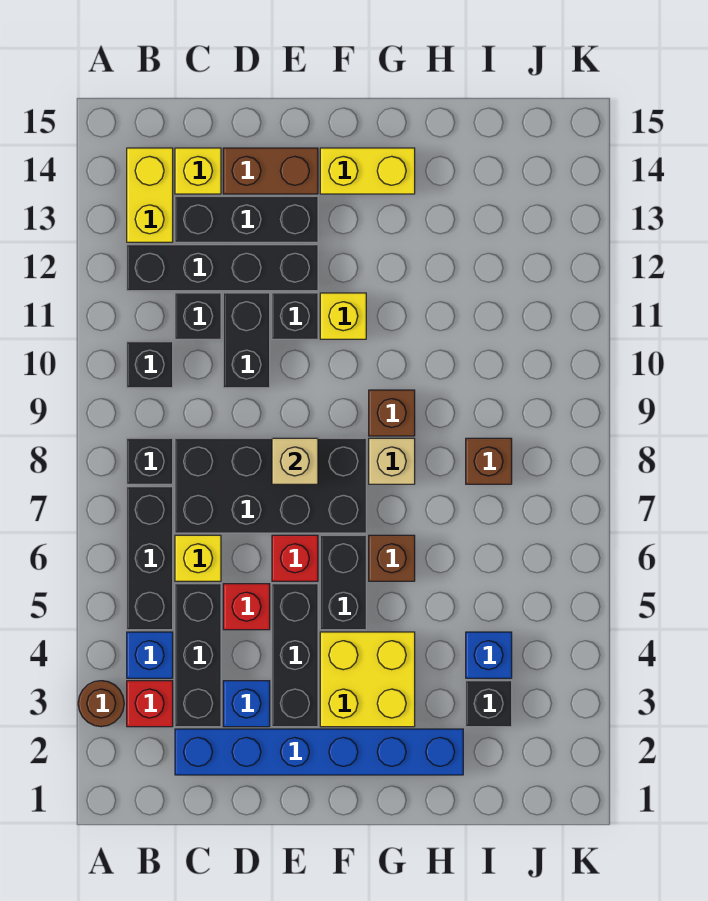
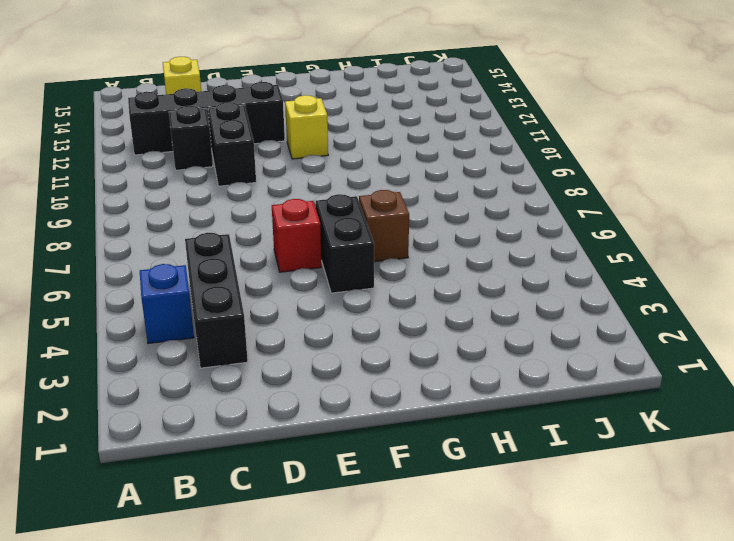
none -> brown round brick A3 level 1
none -> red brick B3 level 1
none -> black brick B5:B7 level 1
none -> black brick B8 level 1

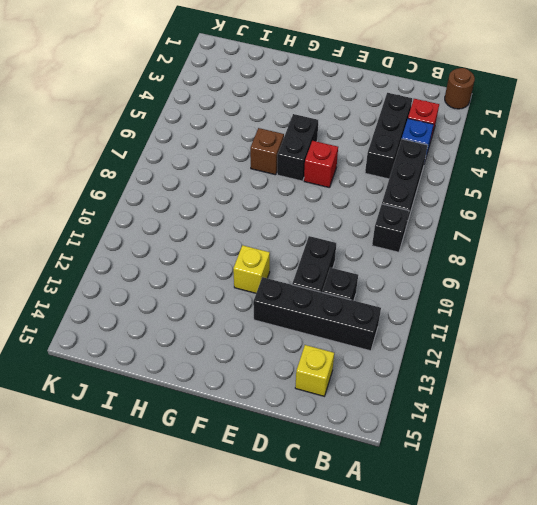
brown round brick A1 level 1 -> brown round brick A3 level 1
none -> black brick B10 level 1
none -> yellow brick B13:B14 level 1
none -> blue brick C2:H2 level 1
none -> yellow brick C6 level 1

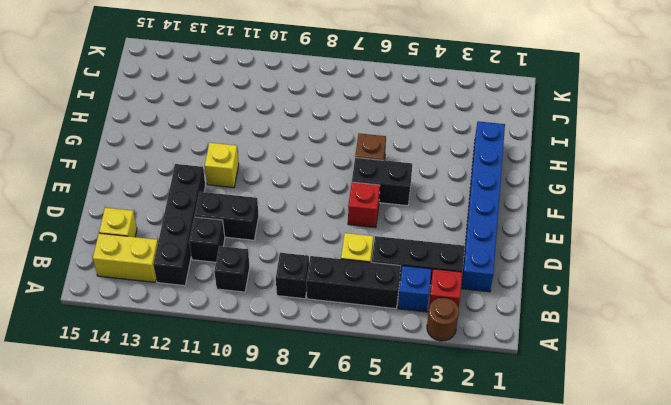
none -> black brick C7:F8 level 1
none -> black brick C13:E13 level 1
none -> blue brick D3 level 1
none -> red brick D5 level 1

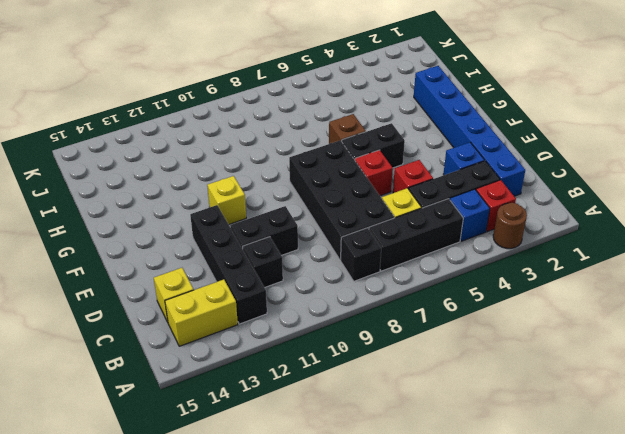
none -> black brick B10 level 1
none -> black brick C13:E13 level 1
none -> brown brick D14:E14 level 1
none -> black brick E3:E5 level 1

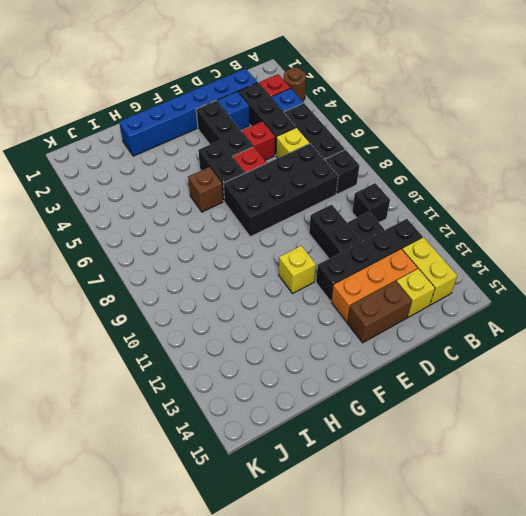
orange brick C13:E13 level 1 -> black brick C13:E13 level 1
none -> black brick E11 level 1
none -> yellow brick F3:G4 level 1
none -> yellow brick F14:G14 level 1
none -> tan brick G8 level 1

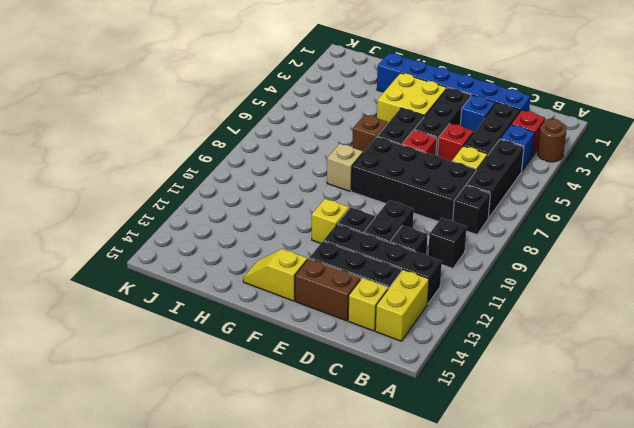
yellow slope F14:G14 level 1 top F -> yellow brick F14:G14 level 1
none -> brown brick G9 level 1
none -> black brick I3 level 1
none -> blue brick I4 level 1
none -> brown brick I8 level 1

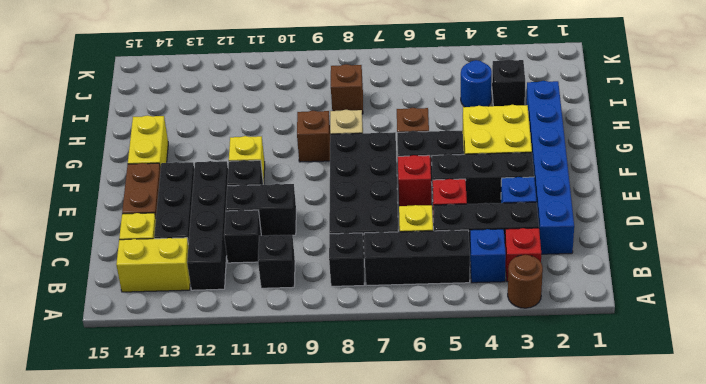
blue round brick I4 level 1 -> blue brick I4 level 1
none -> tan brick E8 level 2

